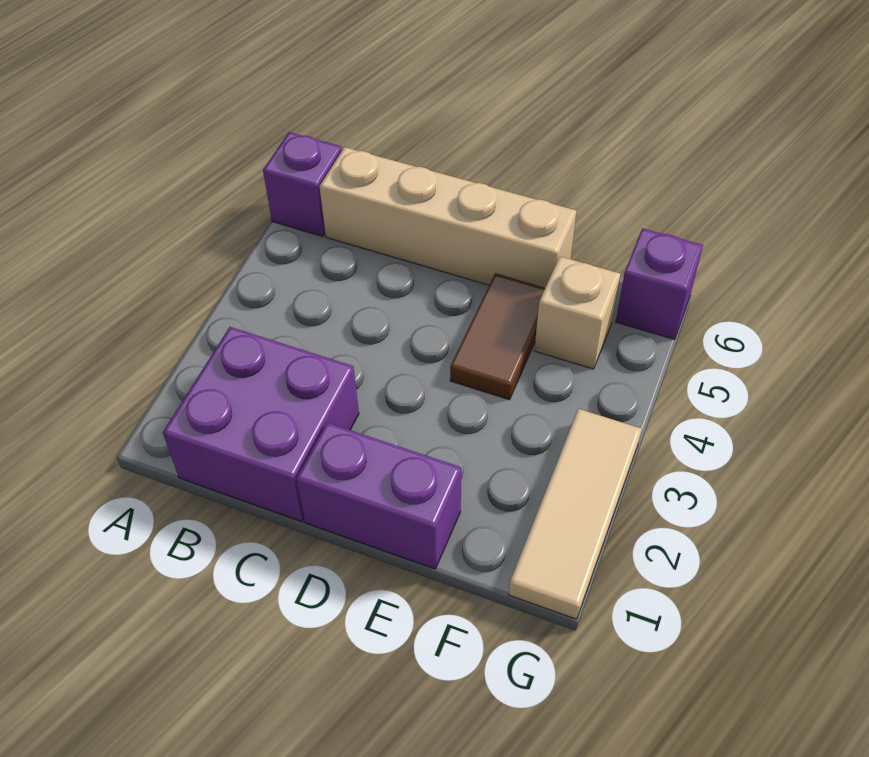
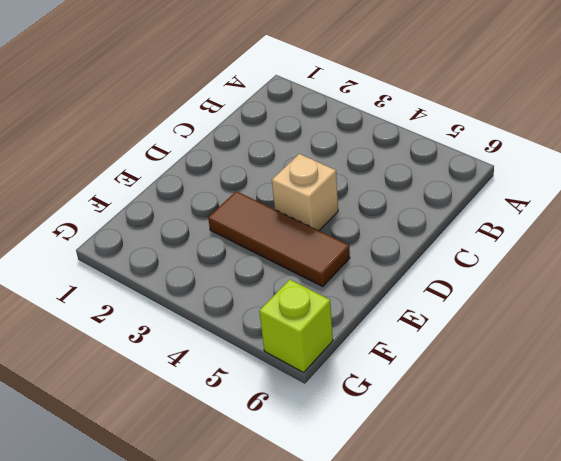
tan brick D4 level 1 -> tan brick F5 level 1
brown tile E3:E5 level 1 -> brown tile E4:E5 level 1
lime brick G6 level 1 -> purple brick G6 level 1
none -> purple brick A6 level 1
none -> purple brick B1:C2 level 1

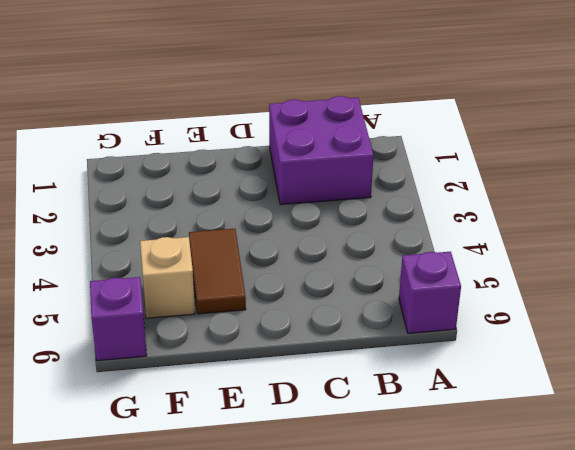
none -> tan brick B6:E6 level 1
none -> purple brick D1:E1 level 1

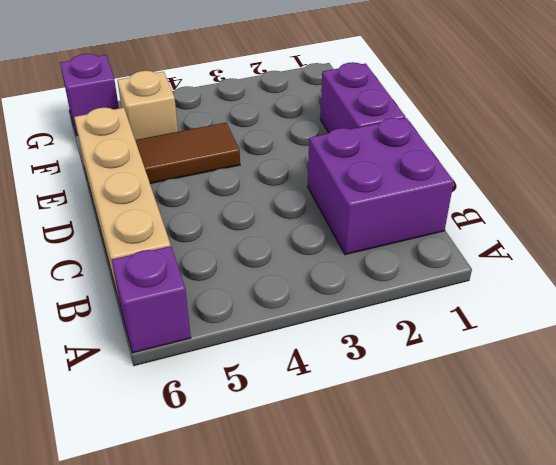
none -> tan tile G1:G3 level 1

